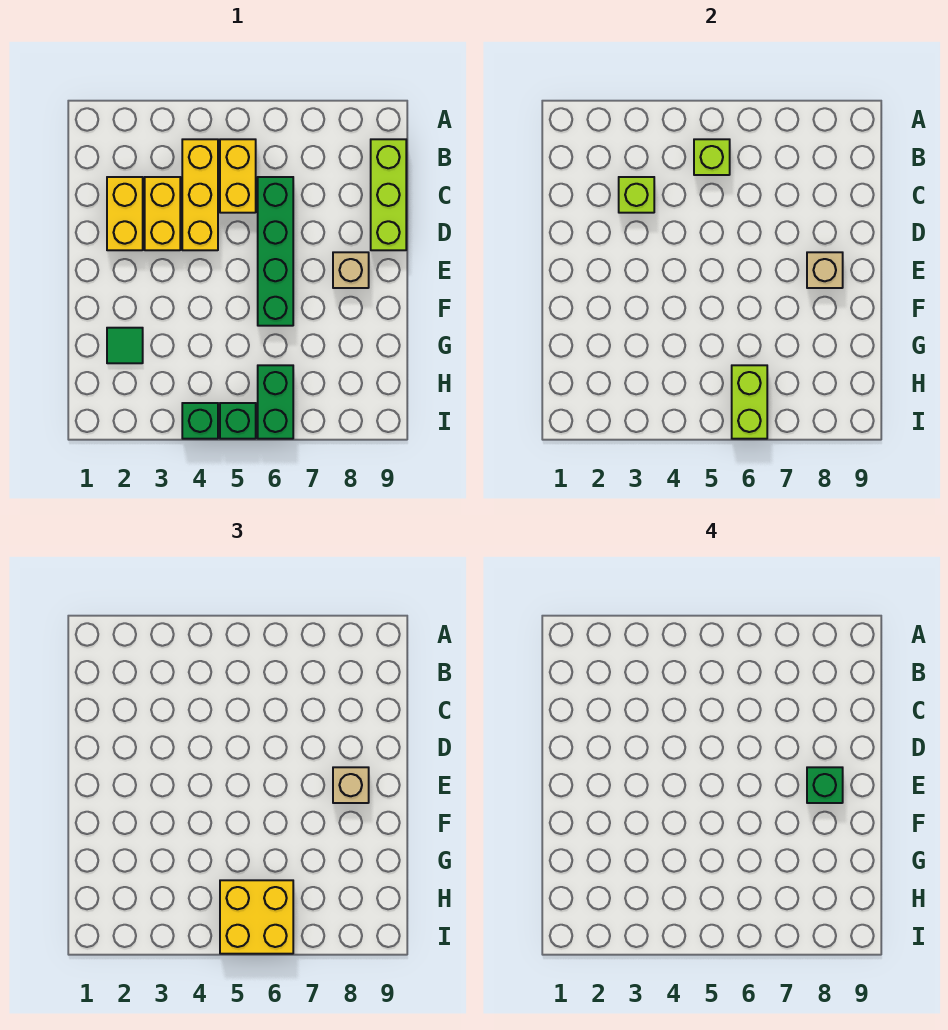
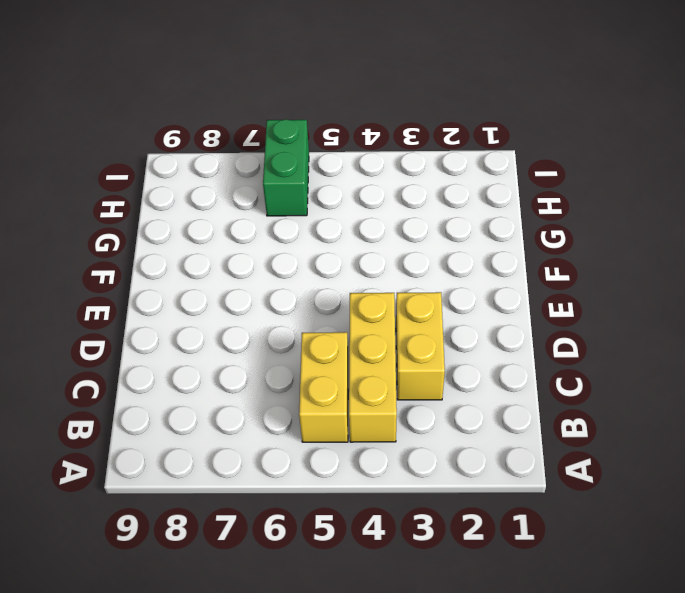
none -> lime brick B9:D9 level 1
none -> yellow brick C2:D2 level 1
none -> green brick C6:F6 level 1

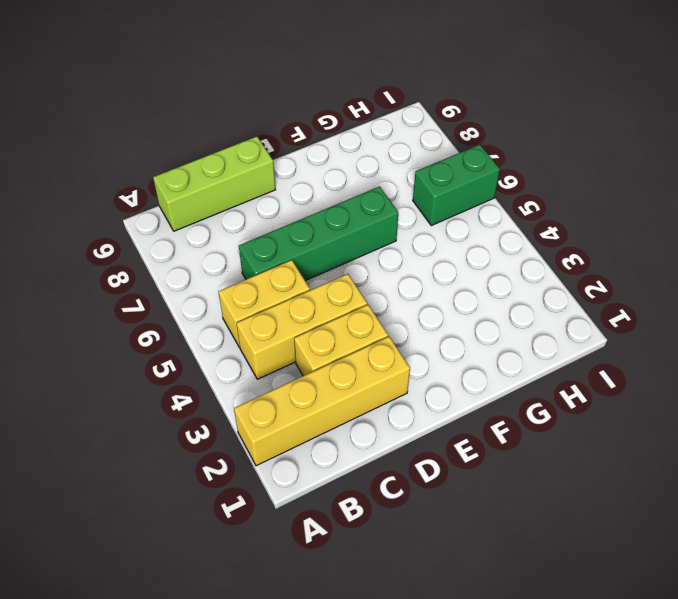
yellow brick A2:D2 level 1 -> yellow brick C2:D2 level 1
none -> tan brick E8 level 1
none -> green tile G2 level 1
none -> green brick I4 level 1

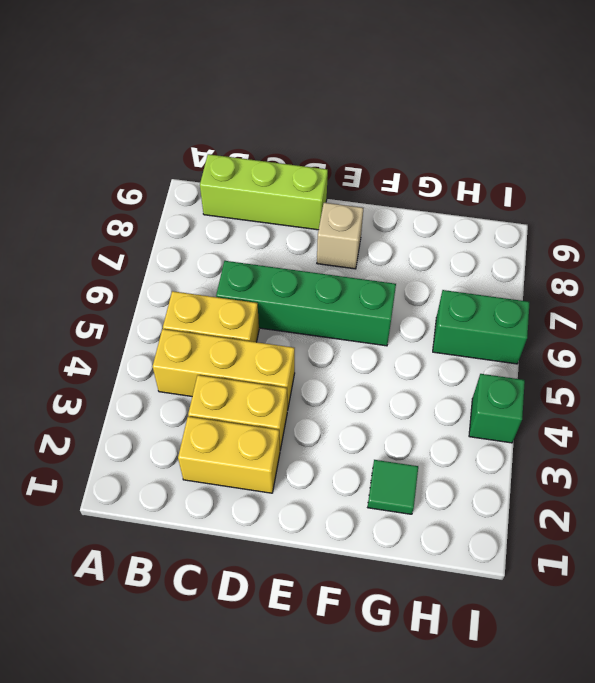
none -> green brick I5 level 1
none -> lime brick B5 level 2
none -> lime brick C3 level 2

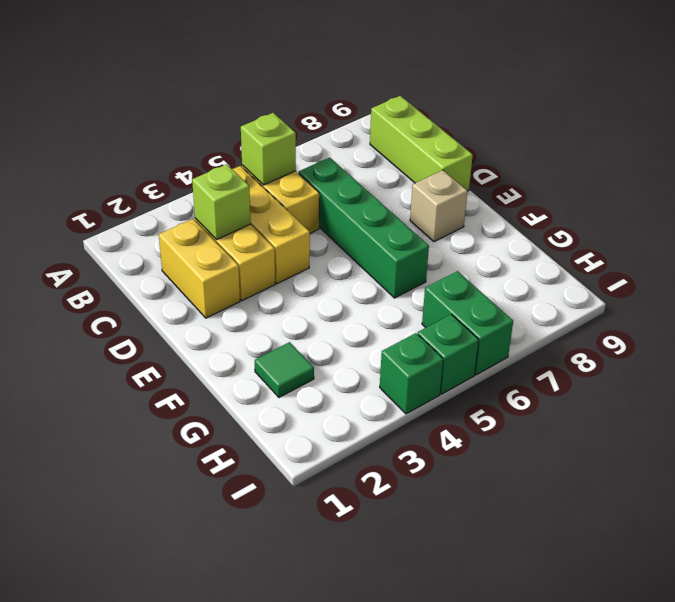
none -> tan brick E8 level 2
none -> lime brick H6:I6 level 2
none -> tan brick E8 level 3

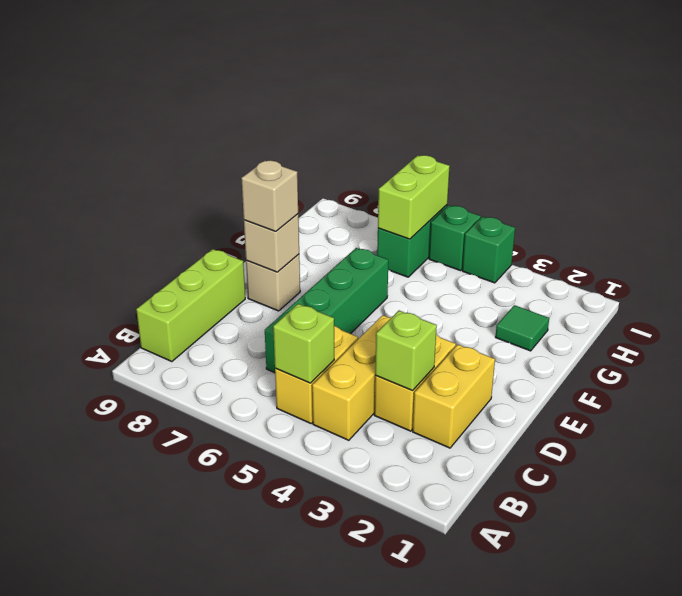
none -> yellow brick H5:I6 level 3
none -> green brick E8 level 4

